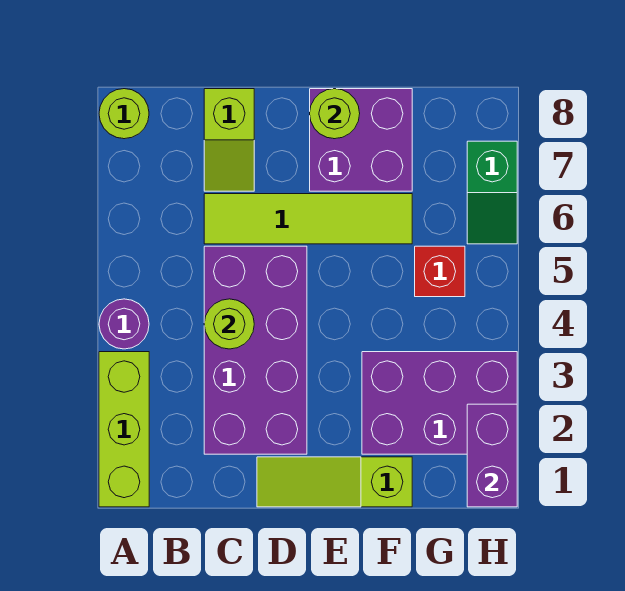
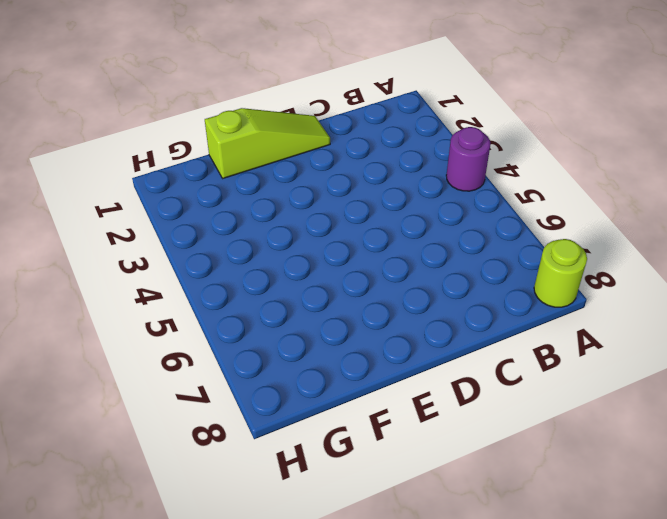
none -> lime brick A1:A3 level 1
none -> purple brick C2:D5 level 1
none -> lime tile C6:F6 level 1

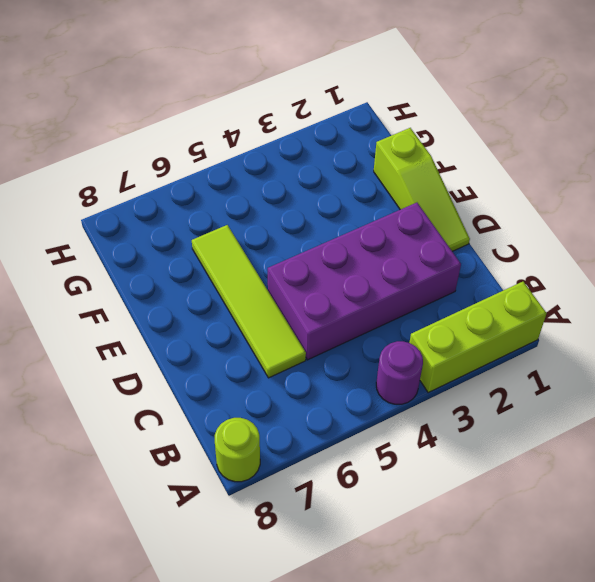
none -> lime slope C7:C8 level 1 top 8
none -> purple brick E7:F8 level 1
none -> purple brick F2:H3 level 1

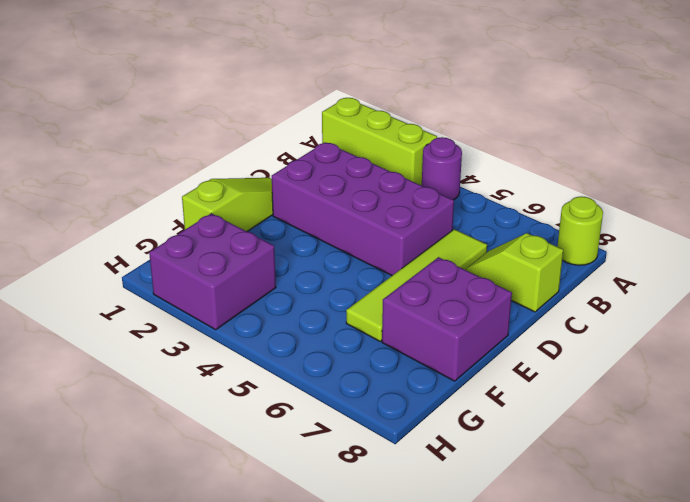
purple brick G2:H3 level 1 -> purple brick F2:H3 level 1
none -> red brick G5 level 1
none -> green slope H6:H7 level 1 top 7
none -> lime round brick C4 level 2

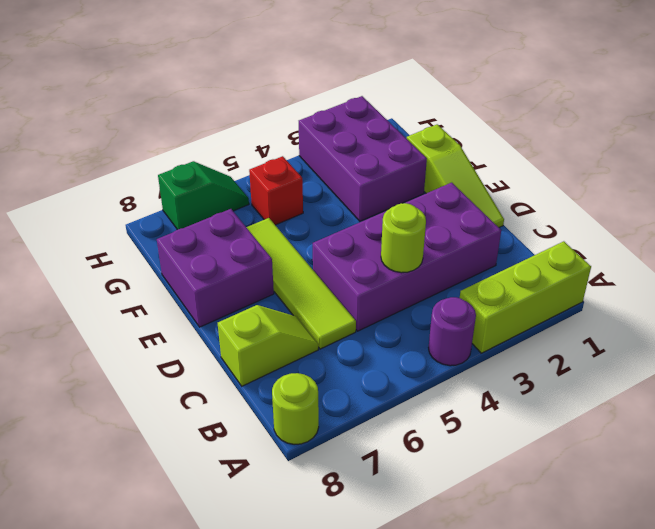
none -> lime round brick E8 level 2
none -> purple brick H1:H2 level 2

